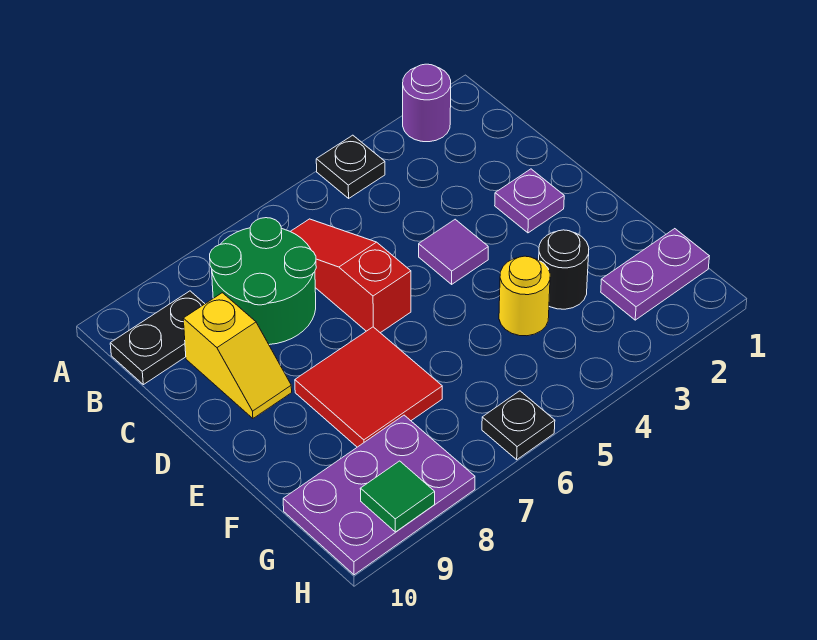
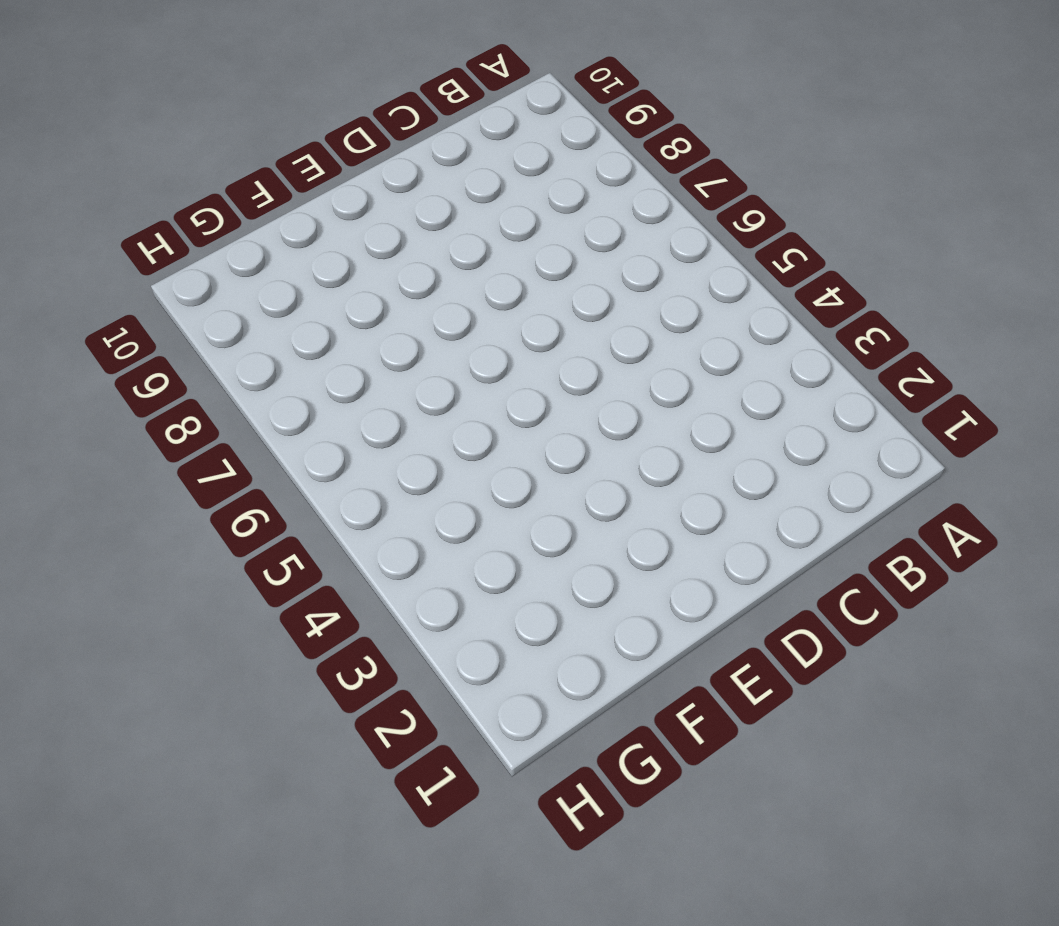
none -> purple round brick A2 level 1
none -> black plate A4 level 1
none -> red slope B6:D6 level 1 top D

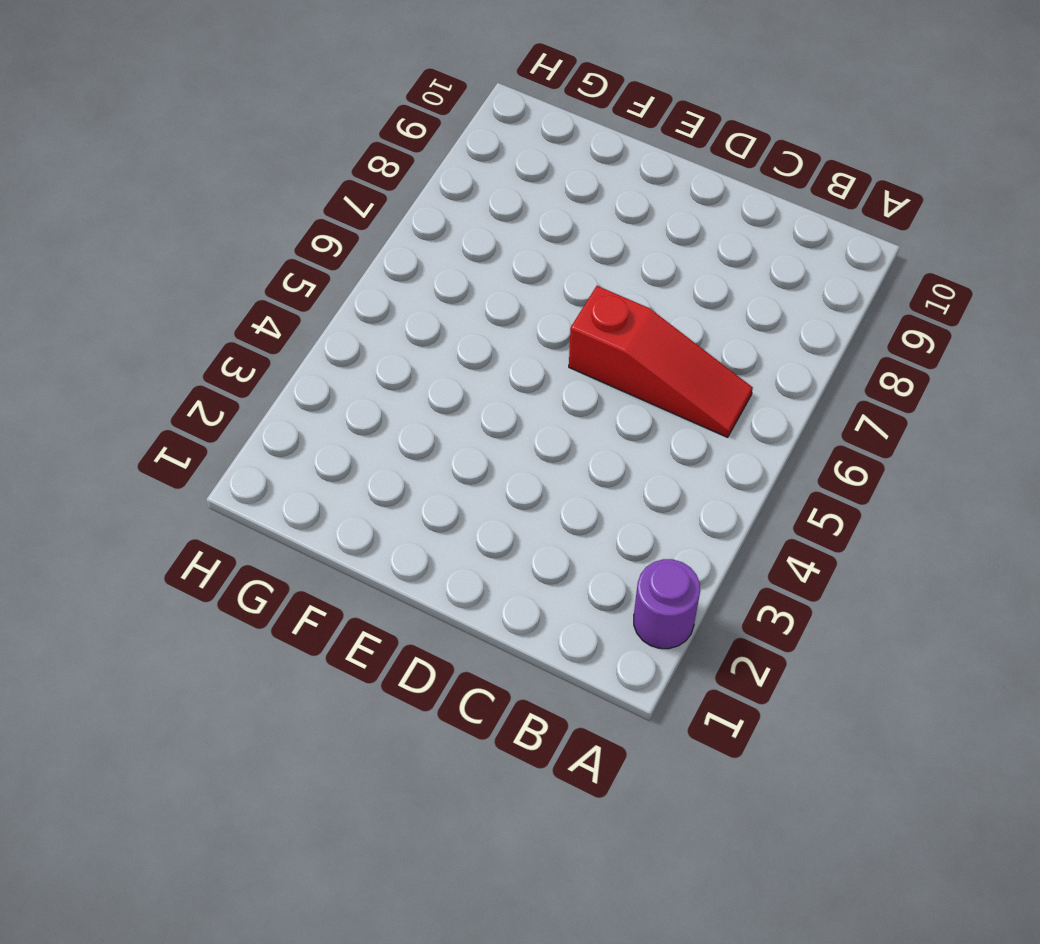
none -> black plate A4 level 1
none -> green round brick B7:C8 level 1
none -> black plate B9:B10 level 1

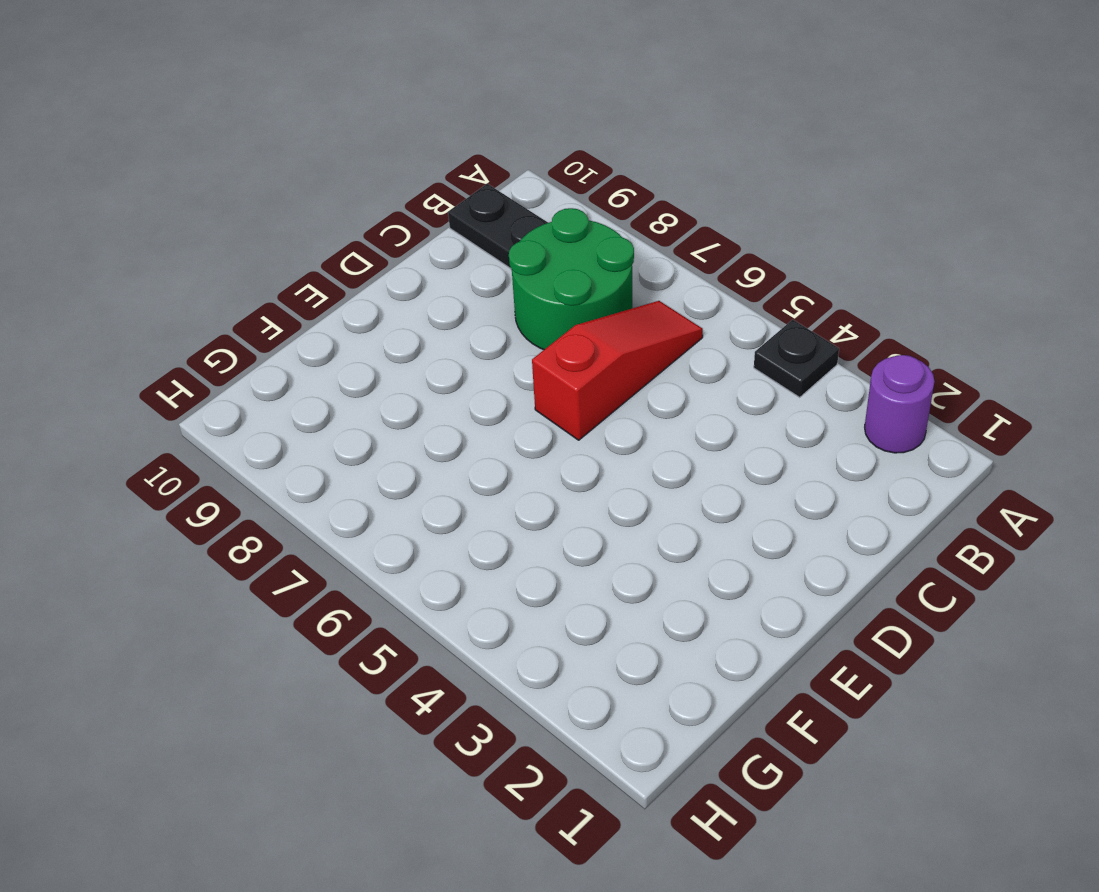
none -> yellow slope C9:D9 level 1 top C
none -> purple plate D2 level 1
none -> purple tile D4 level 1

